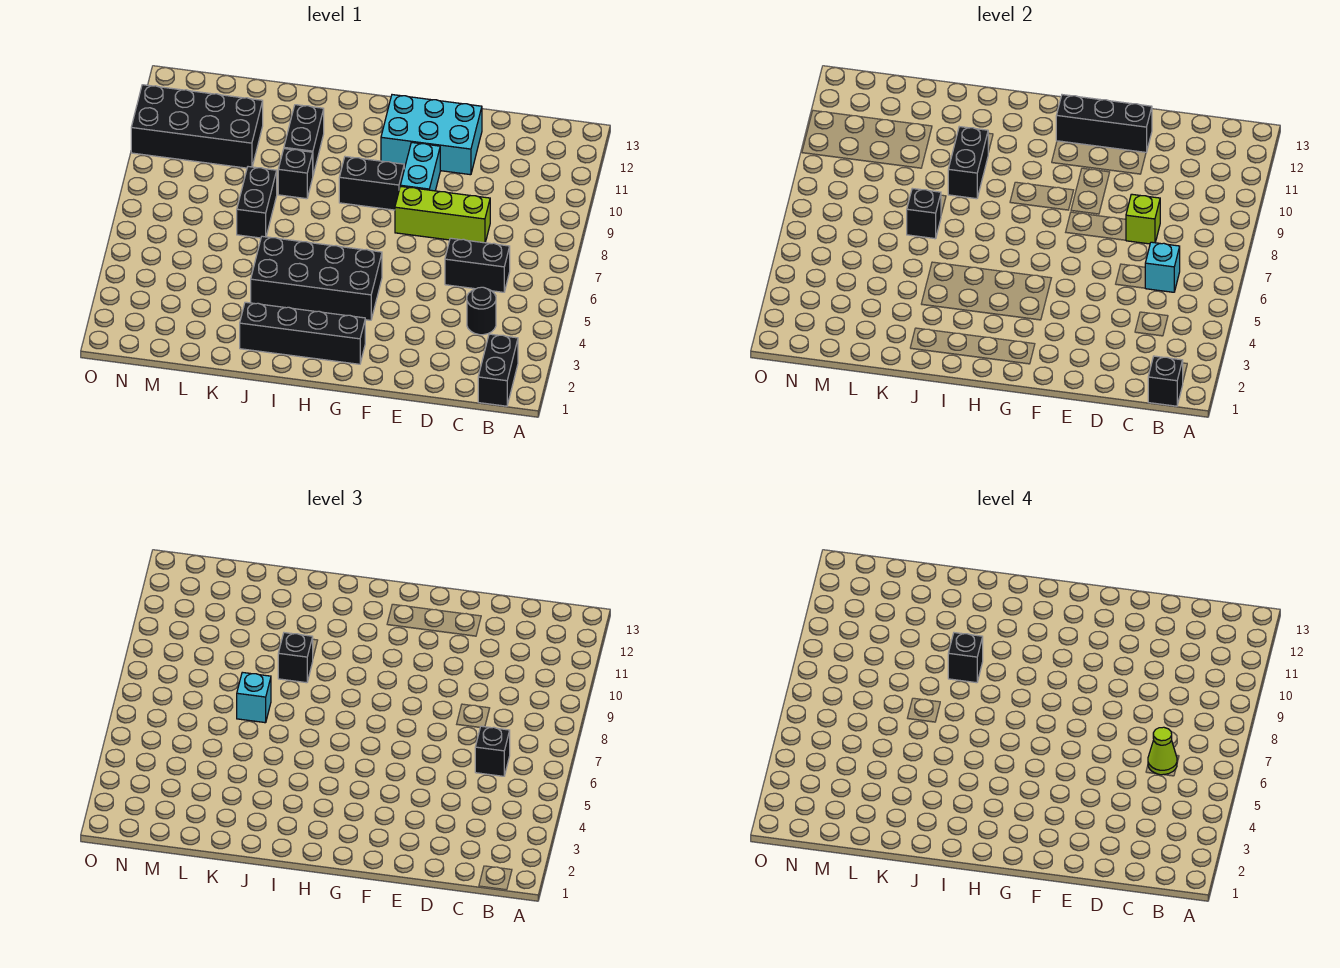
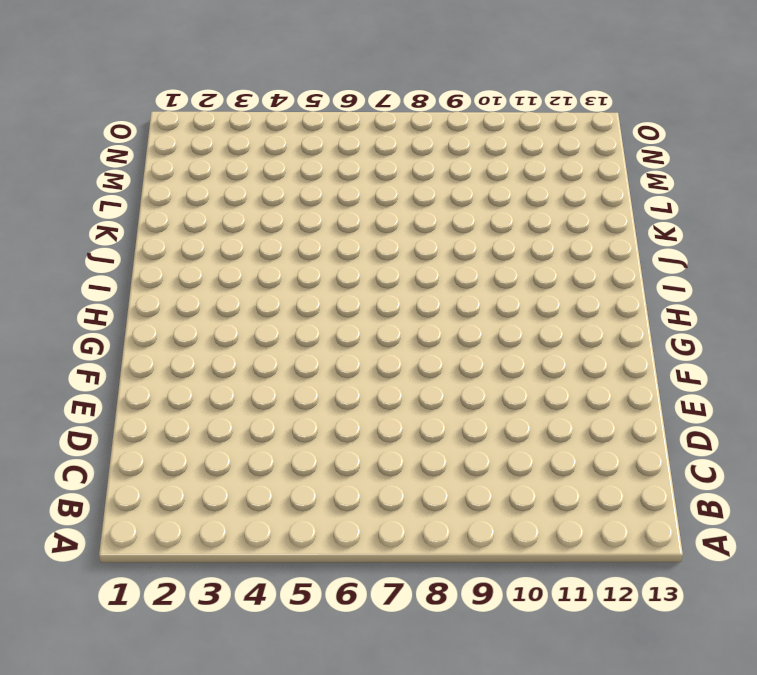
none -> black brick B1:B2 level 1
none -> black round brick C4 level 1
none -> black brick C6:D6 level 1

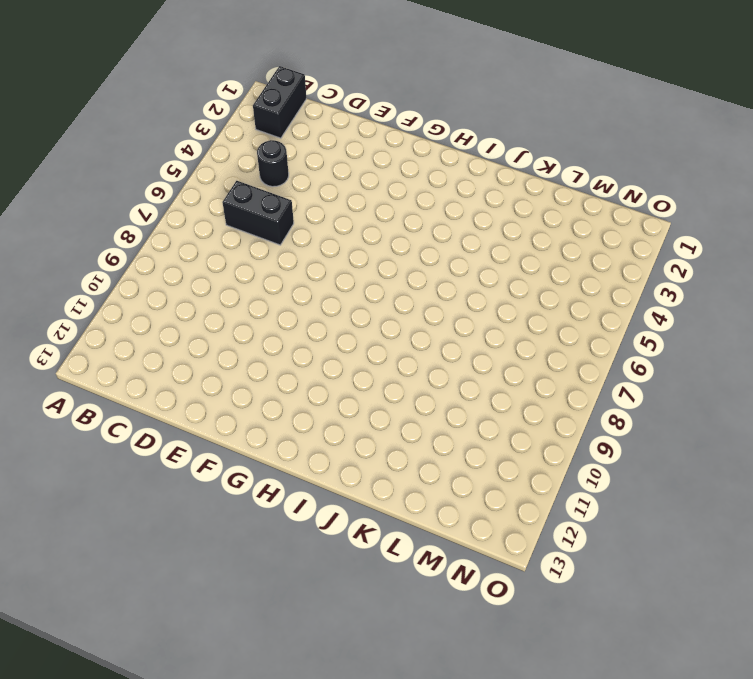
none -> lime brick D8:F8 level 1
none -> cyan brick E11:G12 level 1
none -> cyan brick F9:F10 level 1

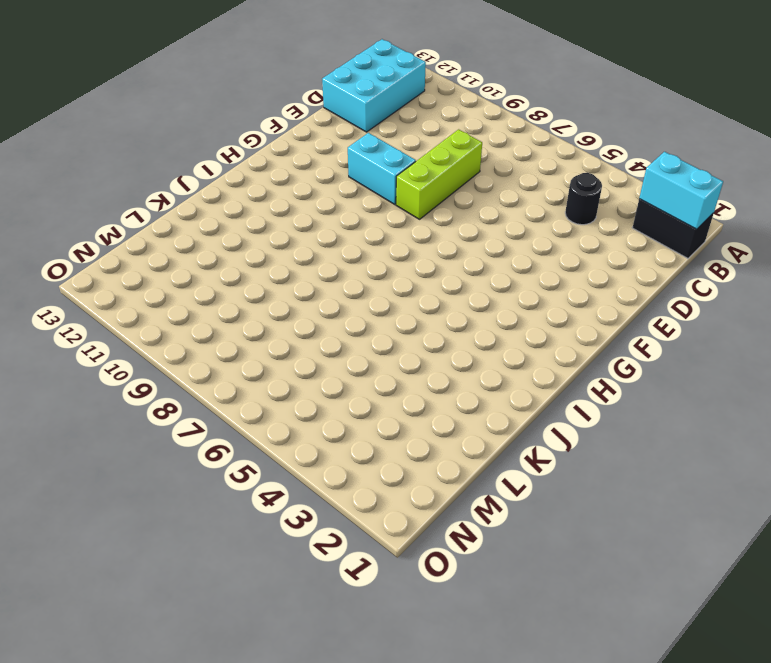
cyan brick B1:B2 level 2 -> black brick B1 level 2
cyan brick B12:D13 level 1 -> cyan brick E11:G12 level 1
none -> black brick C6:D6 level 1
none -> black brick G2:J2 level 1
none -> black brick G4:J5 level 1

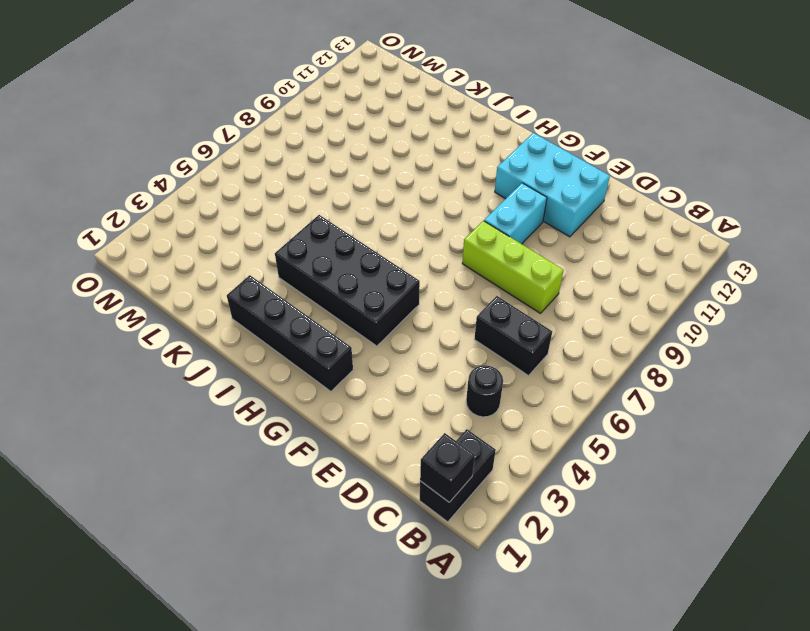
none -> black brick G9:H9 level 1
none -> black brick J9 level 1
none -> black brick J10:J11 level 1

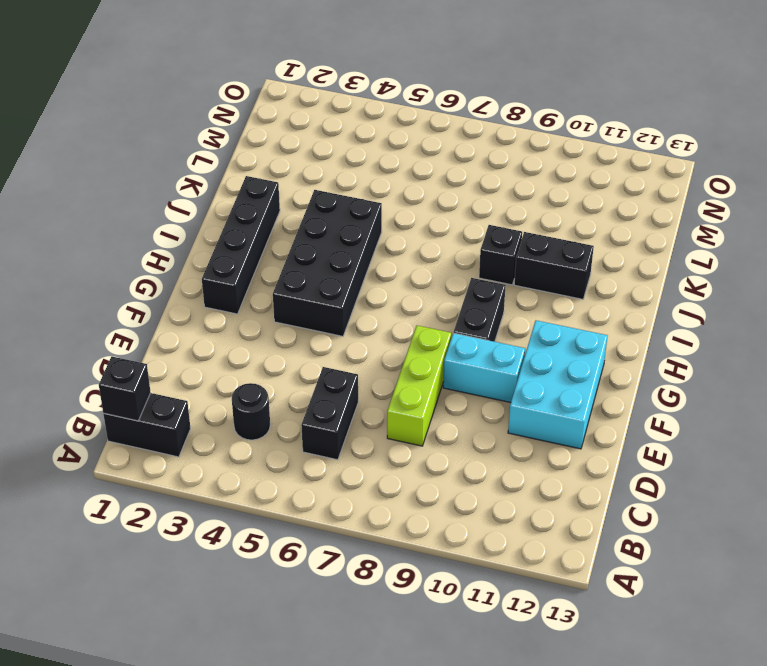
none -> black brick K7:K8 level 1
none -> black brick L10:O11 level 1
none -> cyan brick C6 level 2

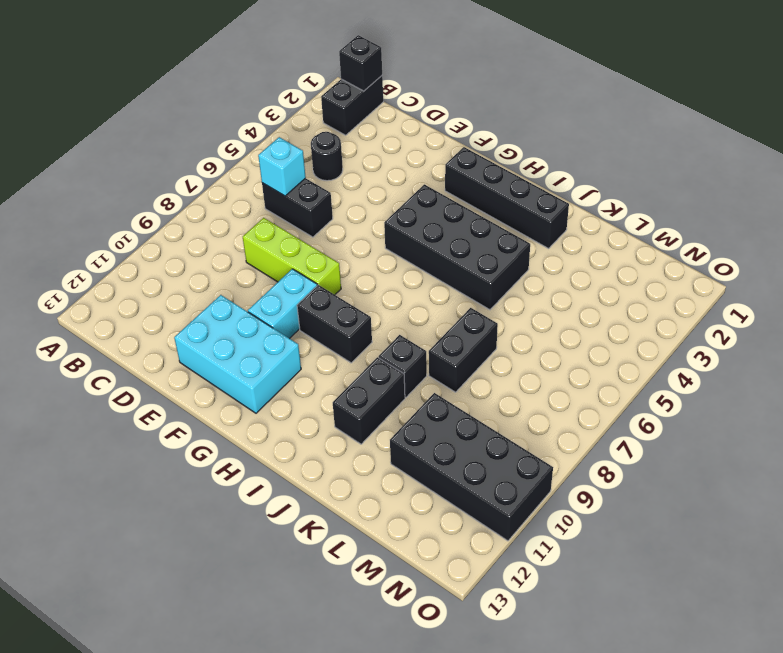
none -> lime brick D8 level 2
none -> black brick E12:G12 level 2
none -> black brick J9:J10 level 2

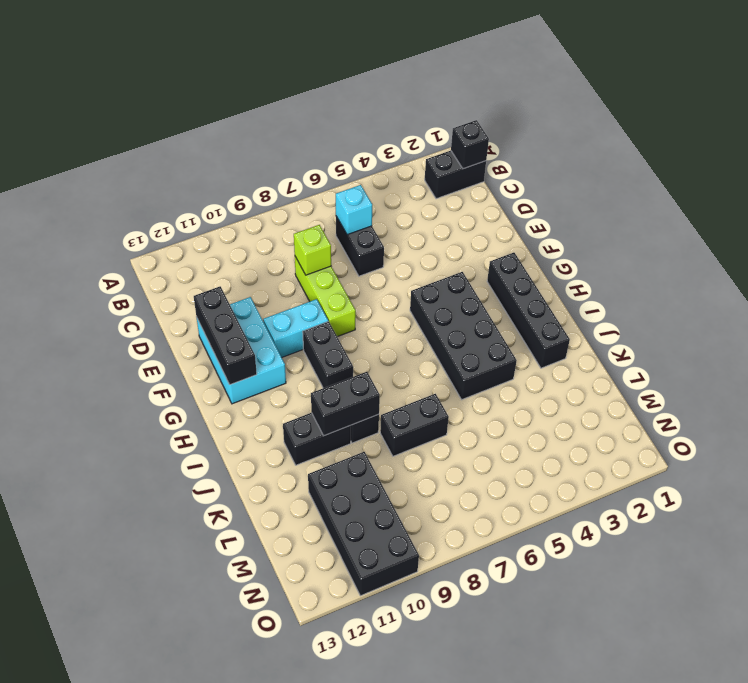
none -> black round brick C4 level 1
none -> black brick K7 level 2
none -> black brick C6 level 3

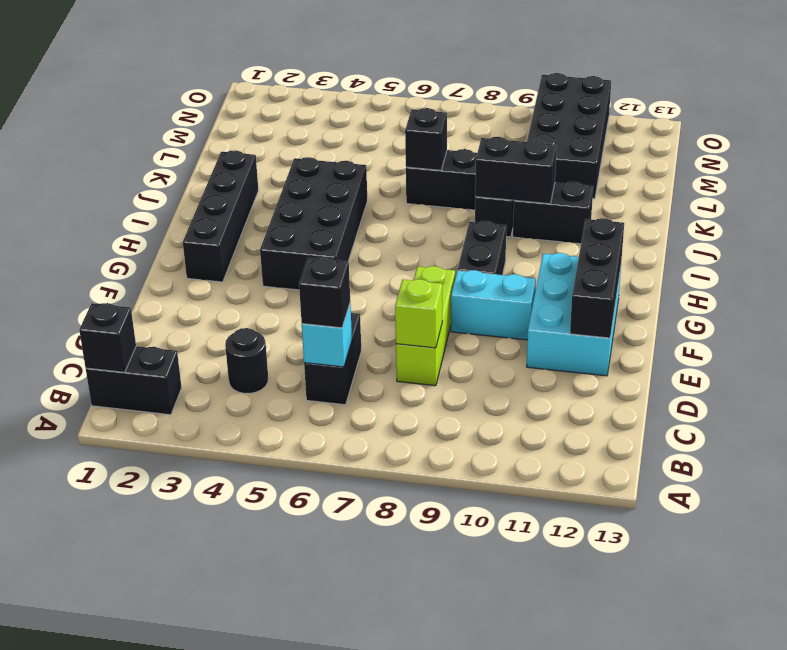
none -> black brick J9 level 3
none -> cyan brick K7 level 3
none -> lime cone C6 level 4

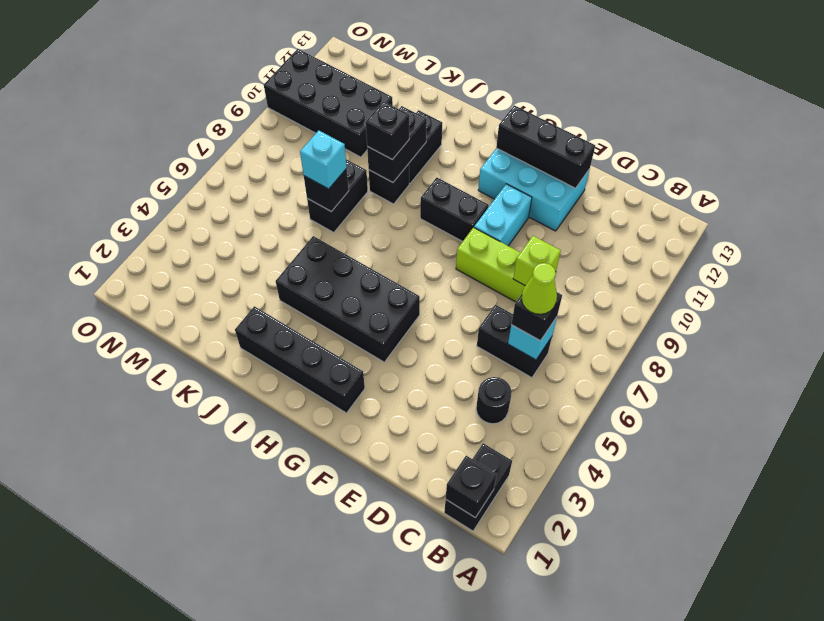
none -> black brick J9 level 4

